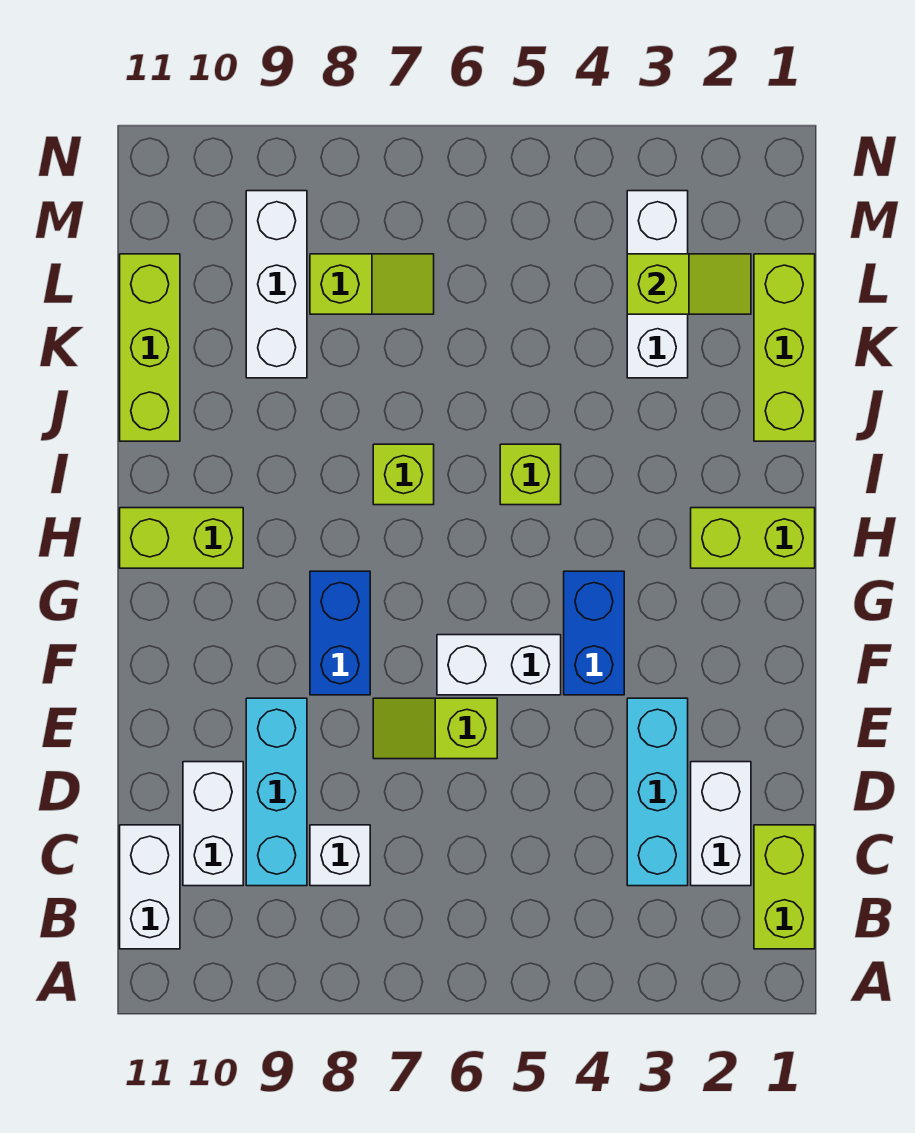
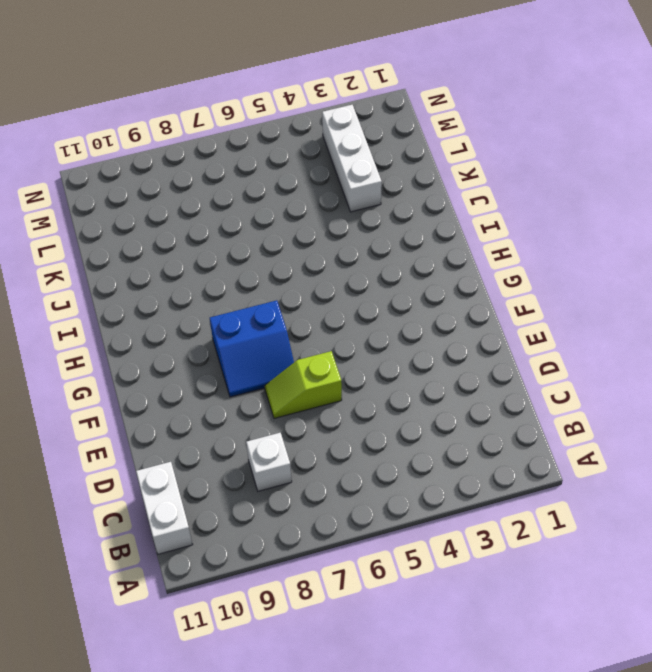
blue slope F7:G8 level 1 top G -> blue brick F8:G8 level 1
none -> lime brick B1:C1 level 1
none -> white brick C2:D2 level 1
none -> cyan brick C3:E3 level 1

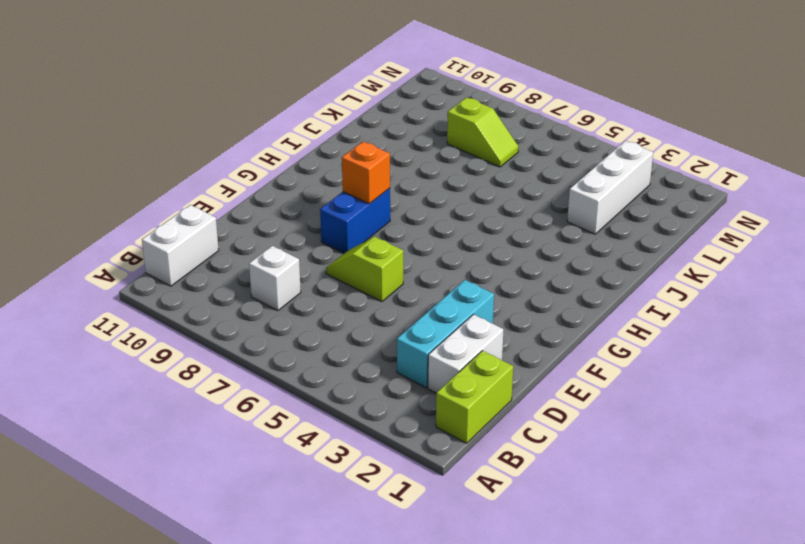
orange brick G8 level 2 -> none
none -> cyan brick C9:E9 level 1
none -> white brick C10:D10 level 1
none -> blue brick F4:G4 level 1

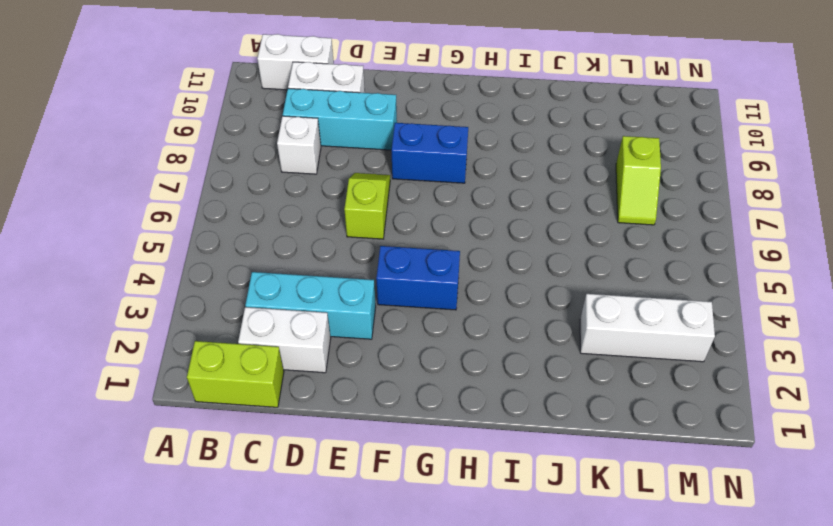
none -> white brick F5:F6 level 1
none -> lime brick H1:H2 level 1
none -> lime brick H10:H11 level 1

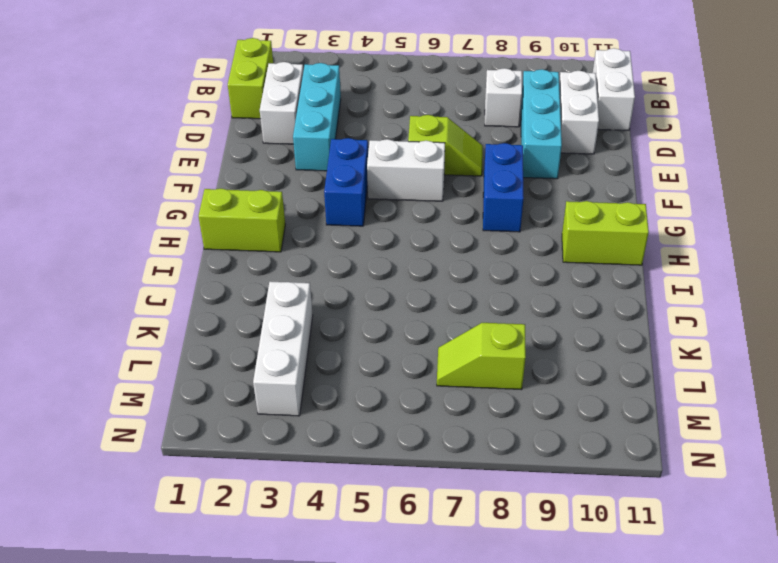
none -> lime brick I5 level 1
none -> lime brick I7 level 1
none -> lime brick J1:L1 level 1

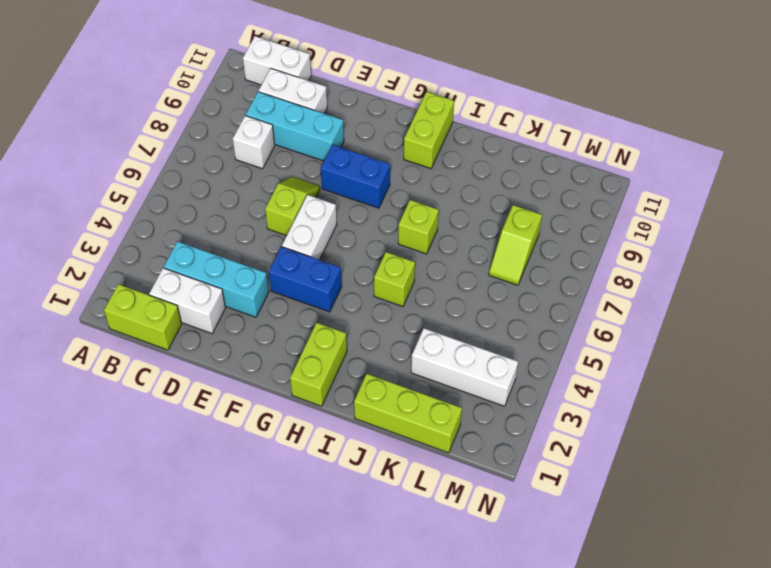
none -> lime brick J11:L11 level 1
none -> white brick K9:M9 level 1
none -> lime slope L2:L3 level 2 top 3

